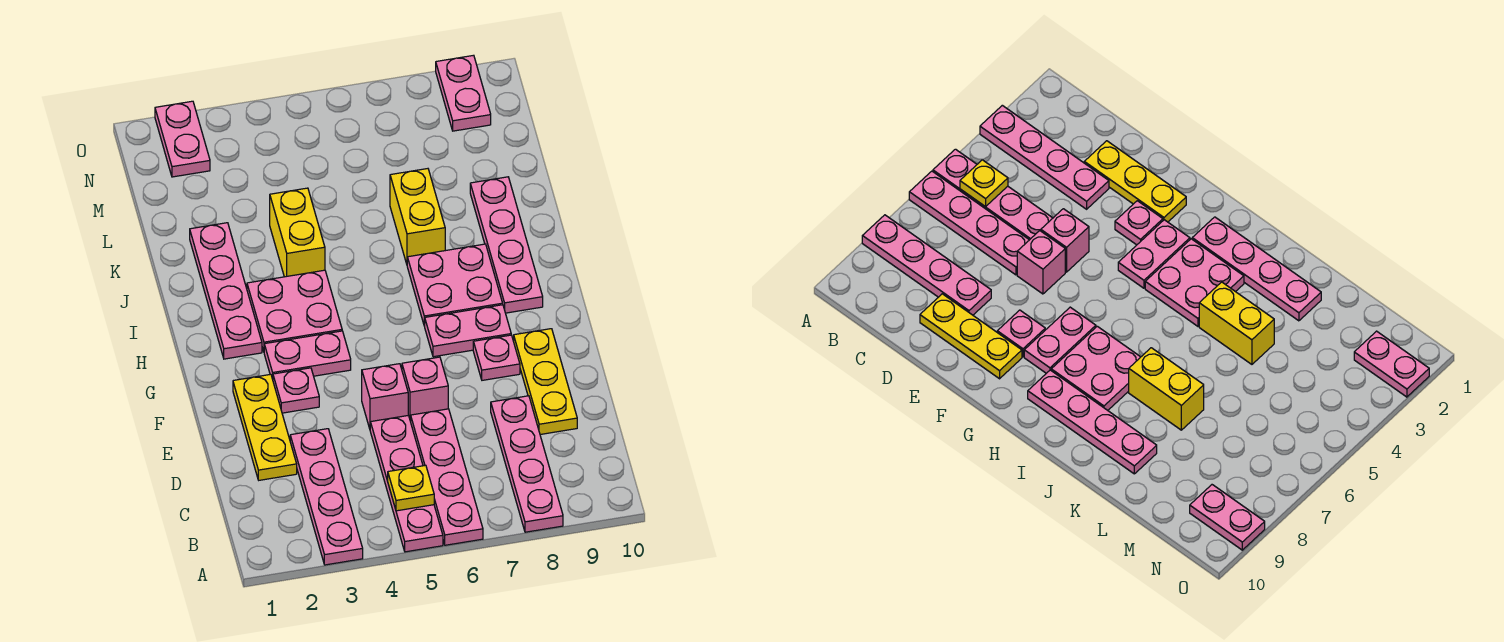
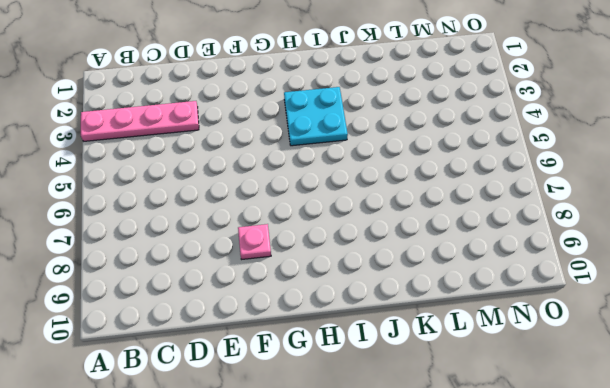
cyan plate H3:I4 level 1 -> pink plate H3:I4 level 1
none -> pink plate A5:D5 level 1
none -> pink plate A6:D6 level 1
none -> pink plate A8:D8 level 1

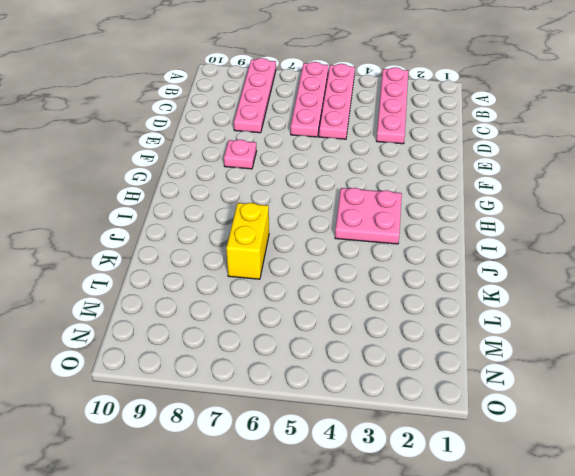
none -> yellow plate D2:F2 level 1
none -> yellow plate D9:F9 level 1
none -> pink brick E5 level 1

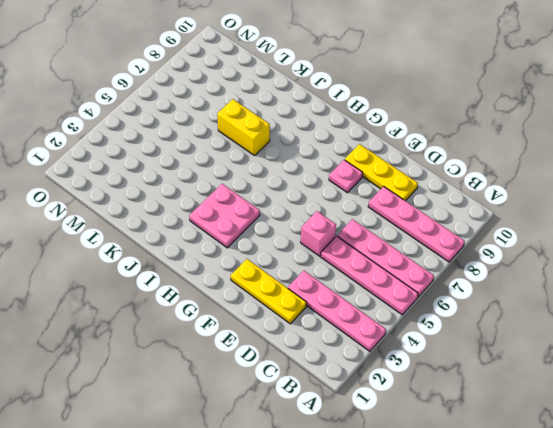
none -> pink brick E6 level 1
none -> pink plate F3 level 1
none -> pink plate G3:G4 level 1

